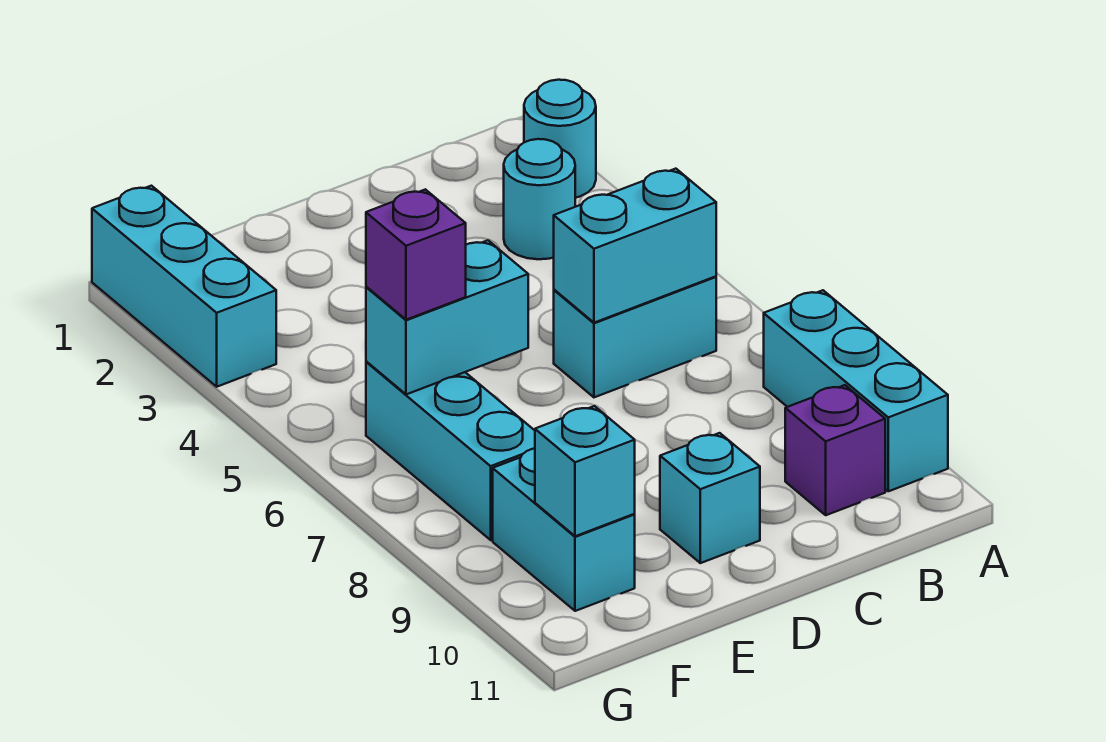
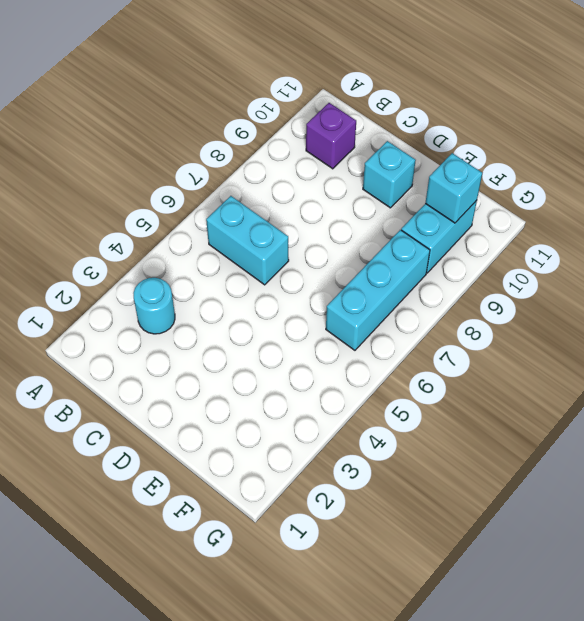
none -> cyan round brick A2 level 1
none -> cyan brick A8:A10 level 1
none -> cyan brick G1:G3 level 1

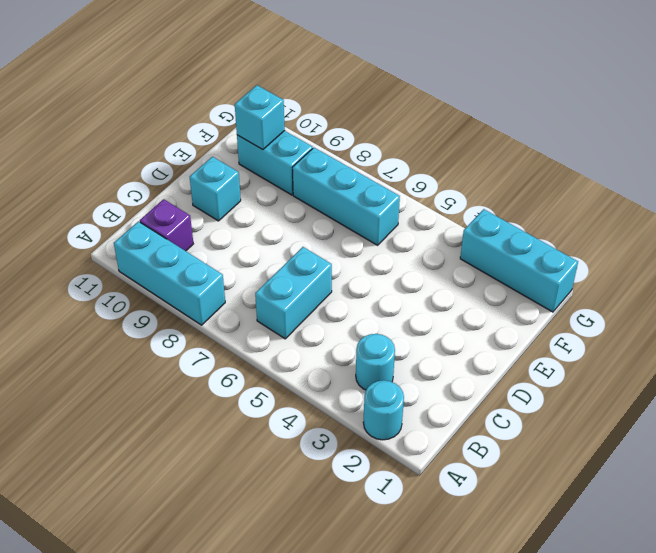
none -> cyan brick B6:C6 level 2
none -> cyan brick E6:F6 level 2
none -> purple brick F6 level 3

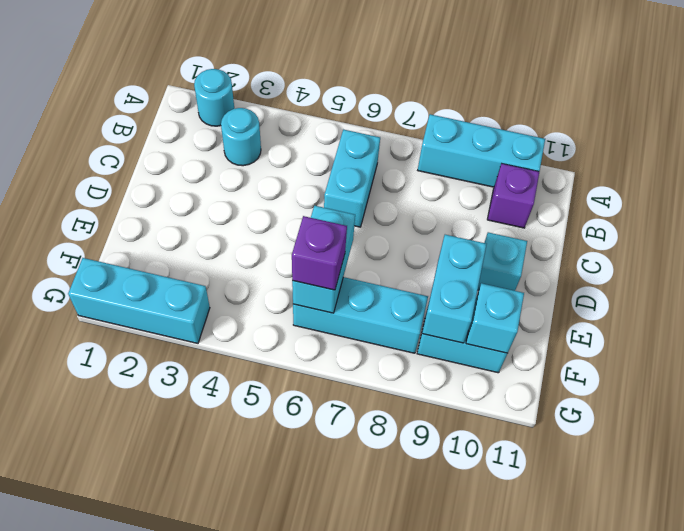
cyan brick E9:F9 level 2 -> cyan brick B6:C6 level 2

